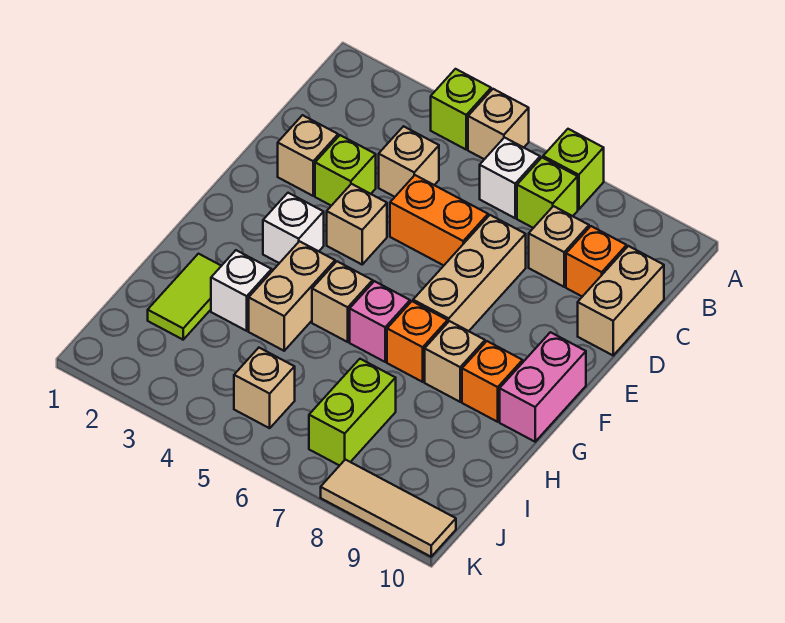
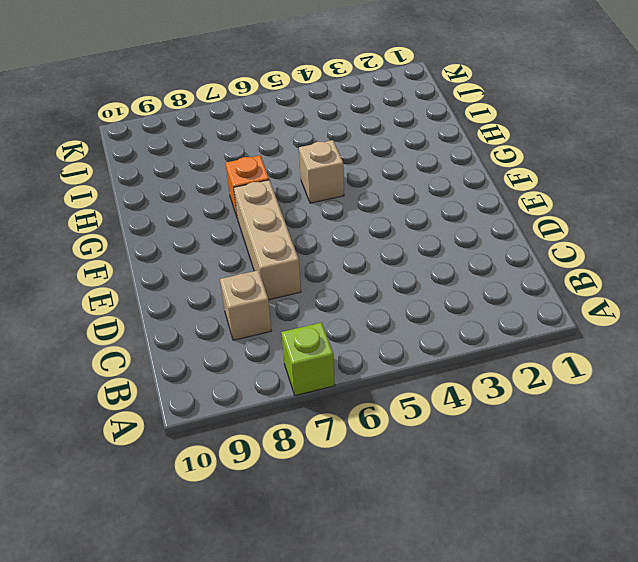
none -> lime brick A4 level 1
none -> tan brick A5 level 1
none -> white brick B6 level 1

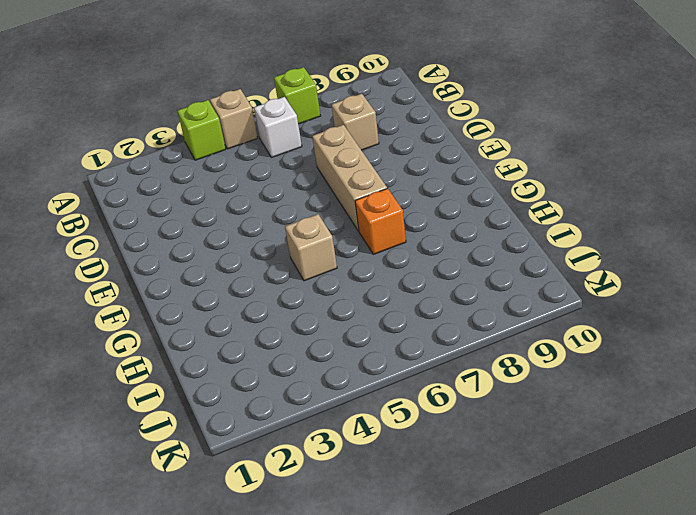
none -> lime brick B7 level 1
none -> tan brick C4 level 1
none -> orange brick C9 level 1

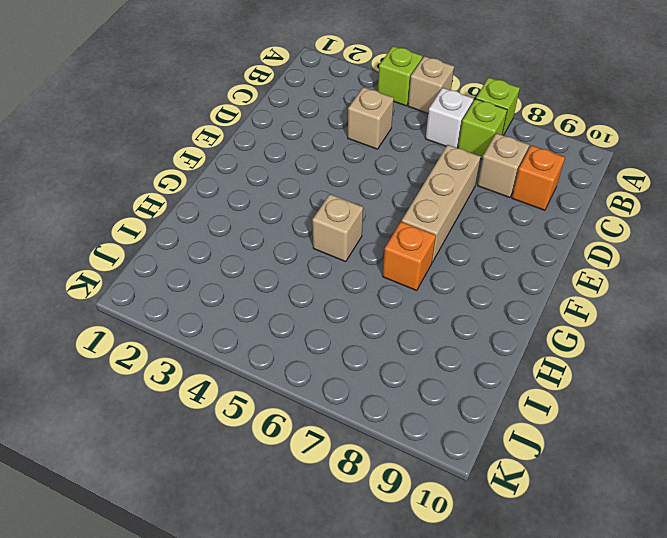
none -> tan brick C10:D10 level 1
none -> tan brick D2 level 1
none -> lime brick D3 level 1

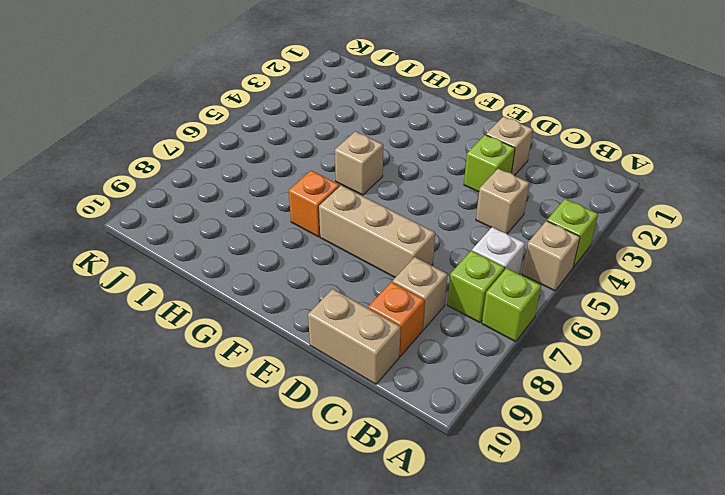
none -> orange brick D5:D6 level 1
none -> tan brick E4 level 1
none -> white brick F3 level 1

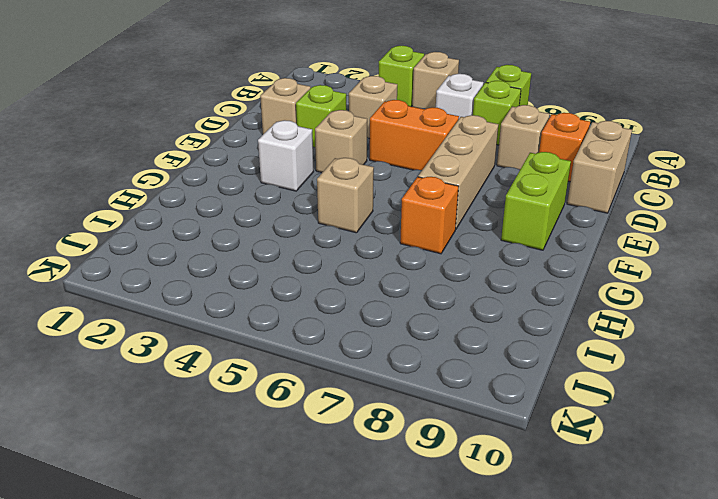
lime brick E9:F9 level 1 -> lime brick I7:J7 level 1
none -> pink brick F10:G10 level 1
none -> tan brick G4:H4 level 1
none -> pink brick G6 level 1

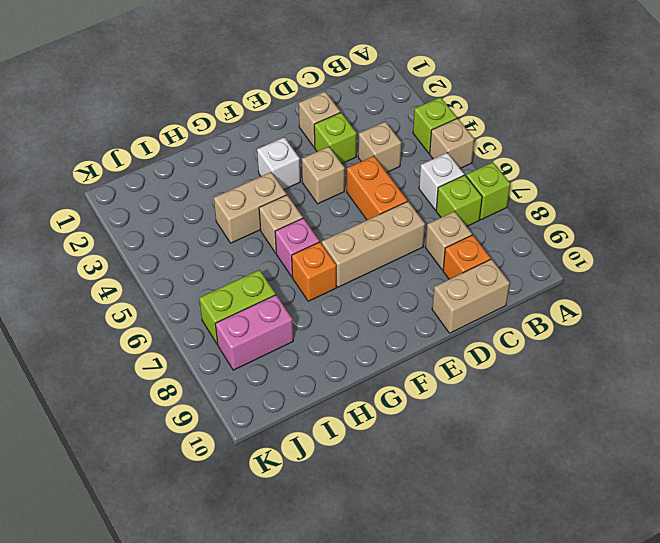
pink brick I8:J8 level 1 -> pink brick F10:G10 level 1
none -> tan brick G8 level 1
none -> orange brick G9 level 1
none -> lime tile H2:I2 level 1

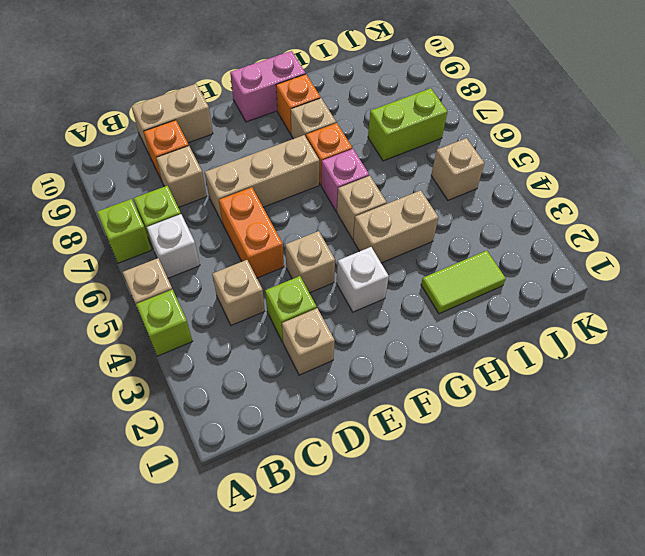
none -> white brick H3 level 1
none -> tan tile K8:K10 level 1

